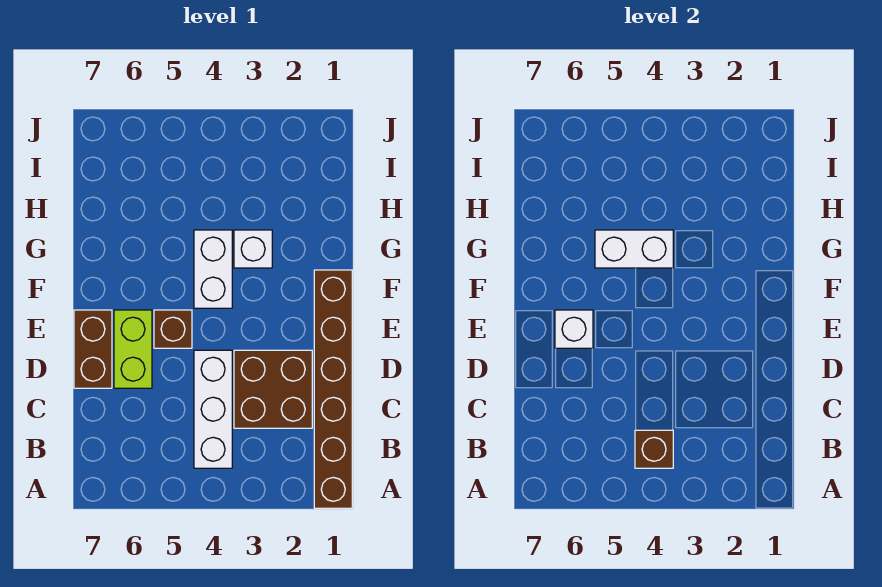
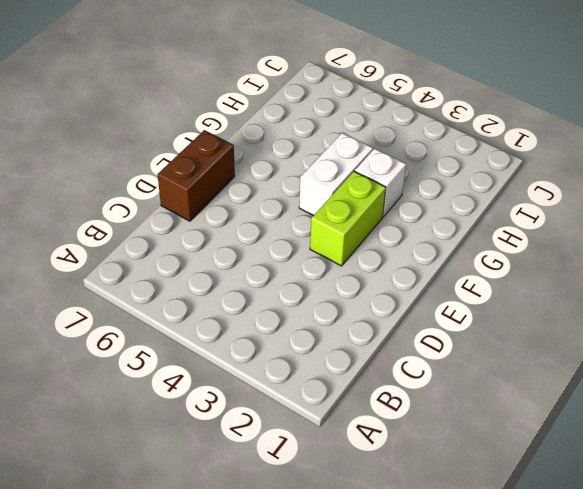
lime brick E3:F3 level 1 -> lime brick D6:E6 level 1
none -> brown brick A1:F1 level 1
none -> white brick B4:D4 level 1

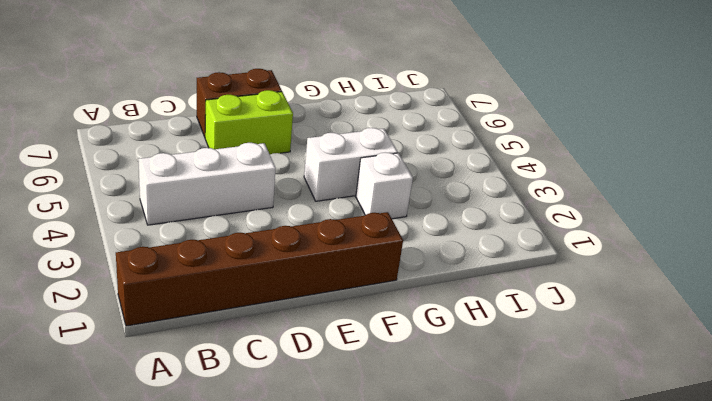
none -> brown brick C2:D3 level 1
none -> brown brick E5 level 1

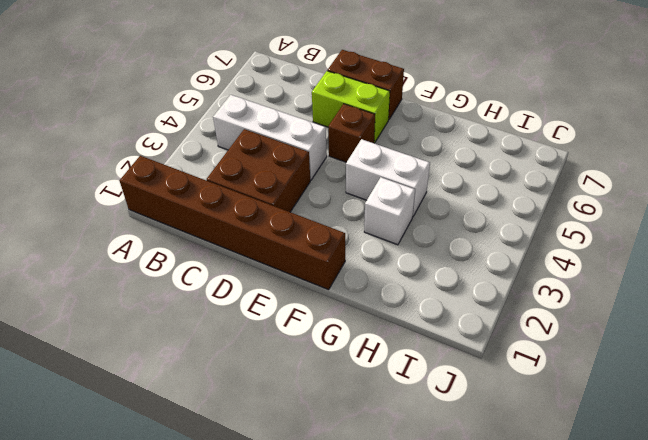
none -> brown brick B4 level 2
none -> white brick E6 level 2

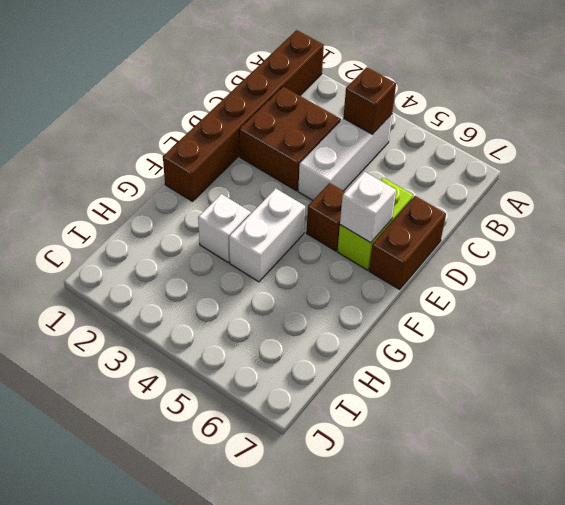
none -> white brick G4:G5 level 2

